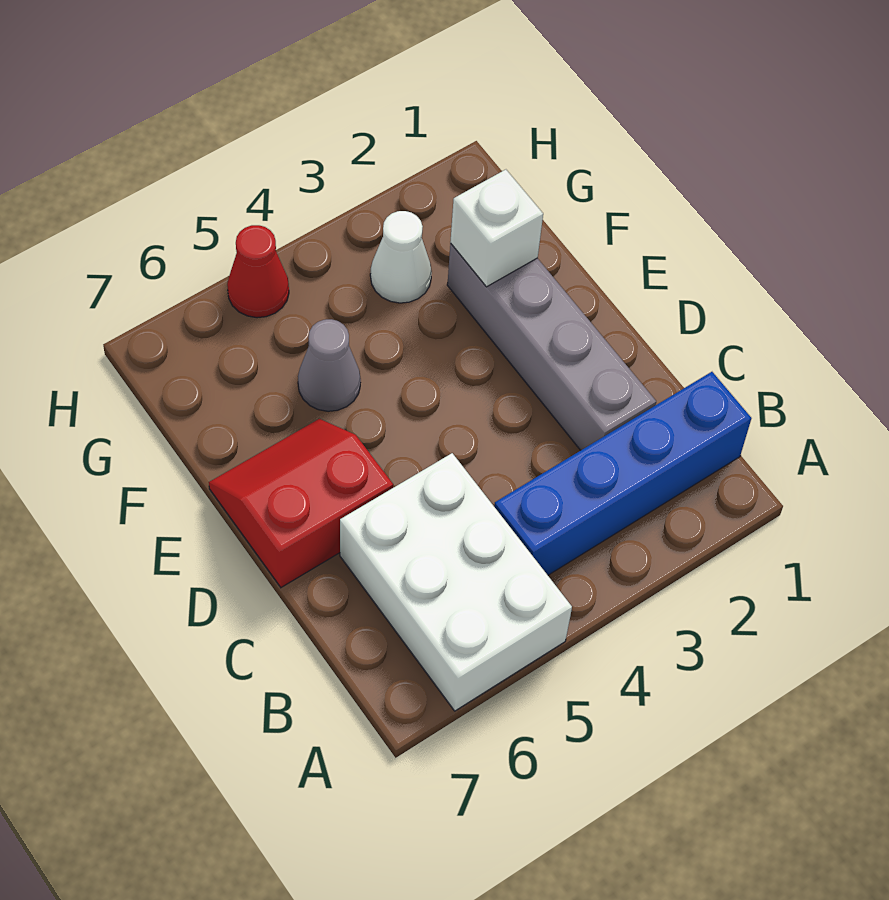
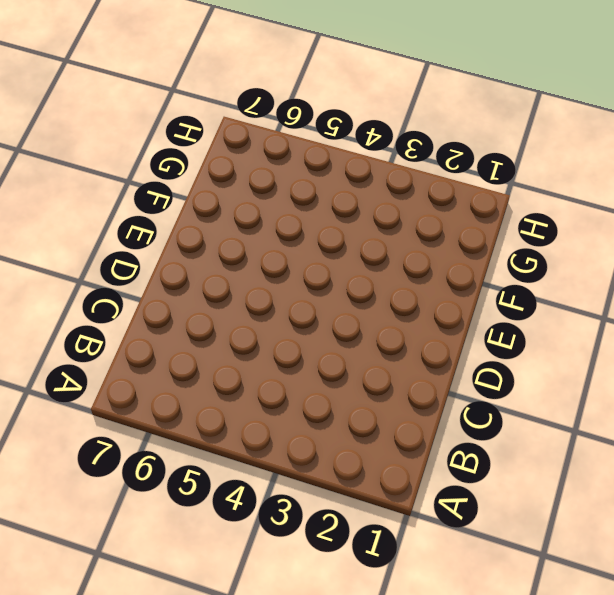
none -> white brick A5:C6 level 1
none -> blue brick B1:B4 level 1

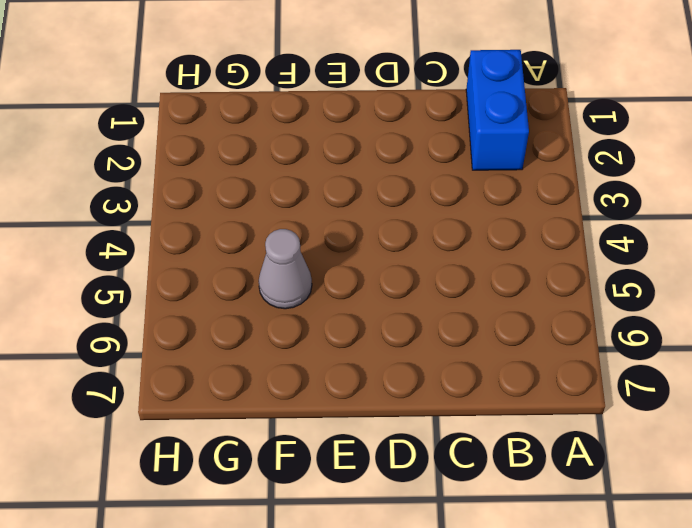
blue brick B1:B2 level 1 -> blue brick B1:B4 level 1
none -> white brick A5:C6 level 1
none -> grey brick C2:F2 level 1

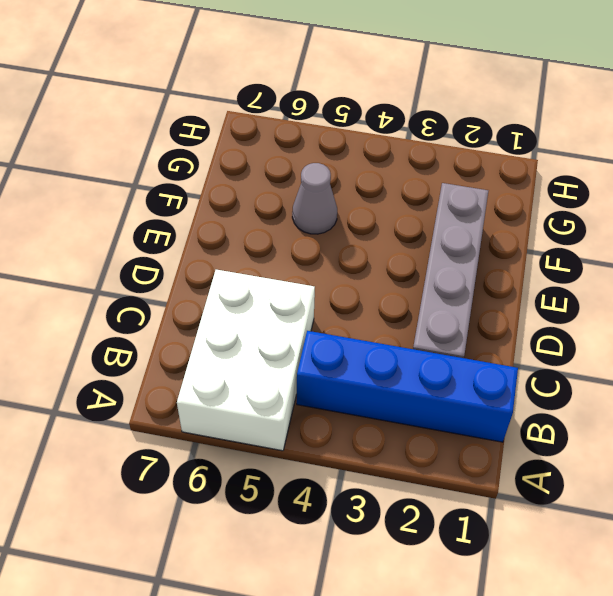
none -> red slope D6:E7 level 1 top D
none -> white cone G3 level 1

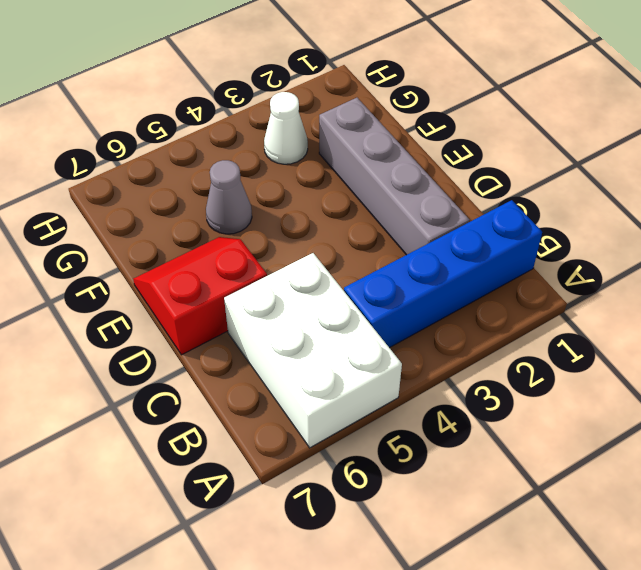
none -> red cone H5 level 1
none -> white brick F2 level 2

